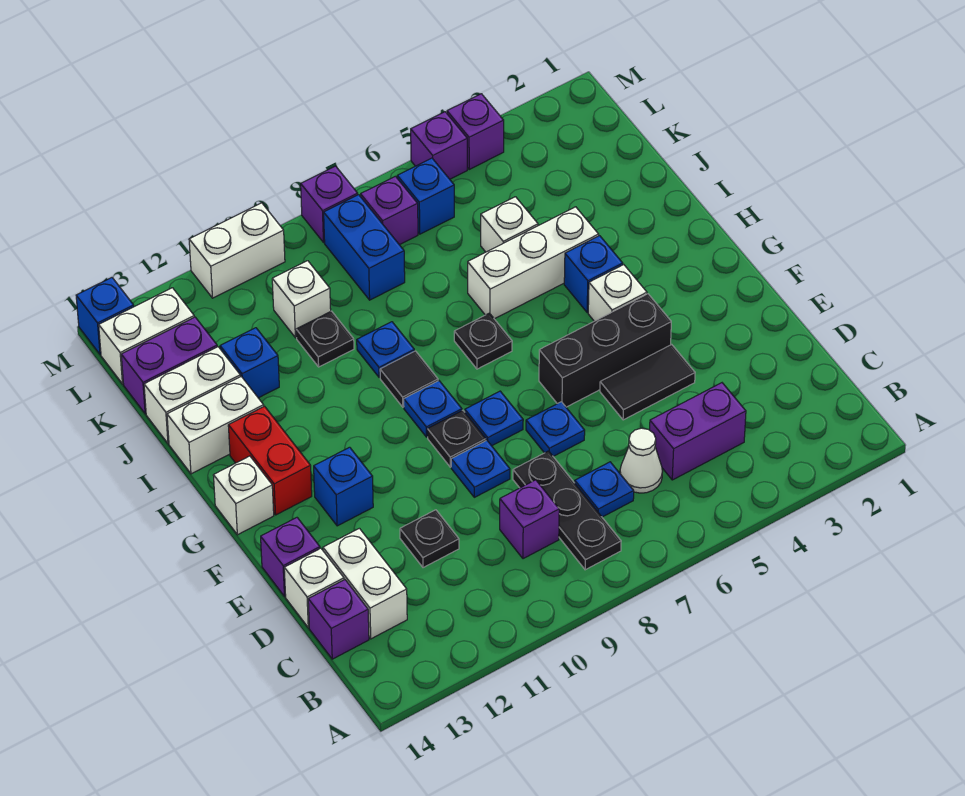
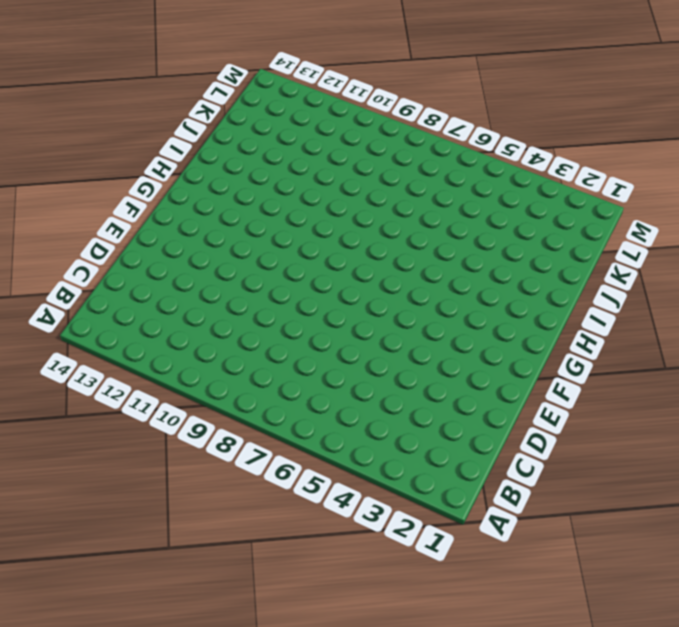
none -> black plate B8:D8 level 1
none -> purple brick C4:C5 level 1
none -> white cone C6 level 1
none -> blue plate C7 level 1

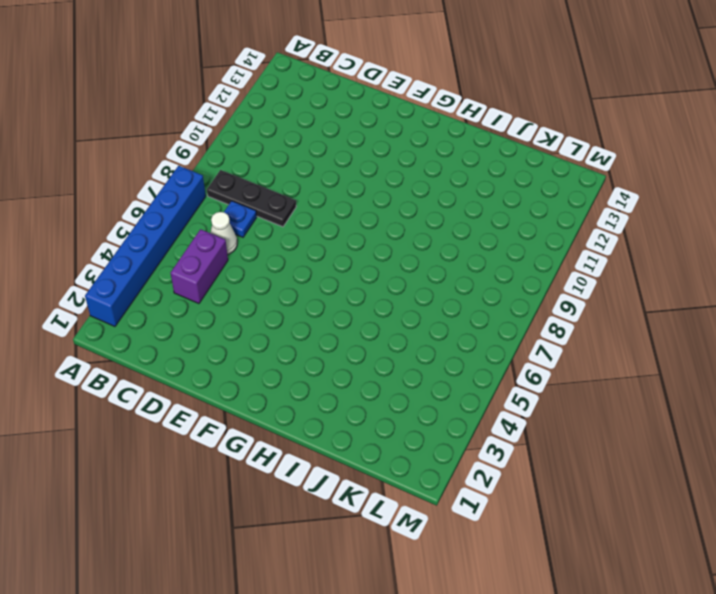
blue brick A2:A7 level 1 -> none
none -> purple brick C9 level 1
none -> white brick C13:D13 level 1
none -> purple brick C14 level 1
none -> black plate D11 level 1

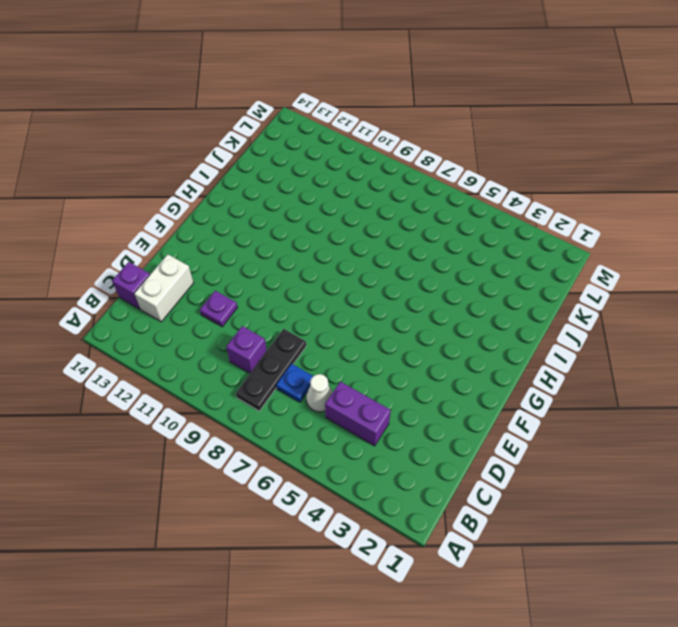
purple plate D11 level 1 -> black plate D11 level 1
none -> white brick D14 level 1
none -> black tile E4:E5 level 1
none -> blue plate E7 level 1
none -> blue plate E9 level 1

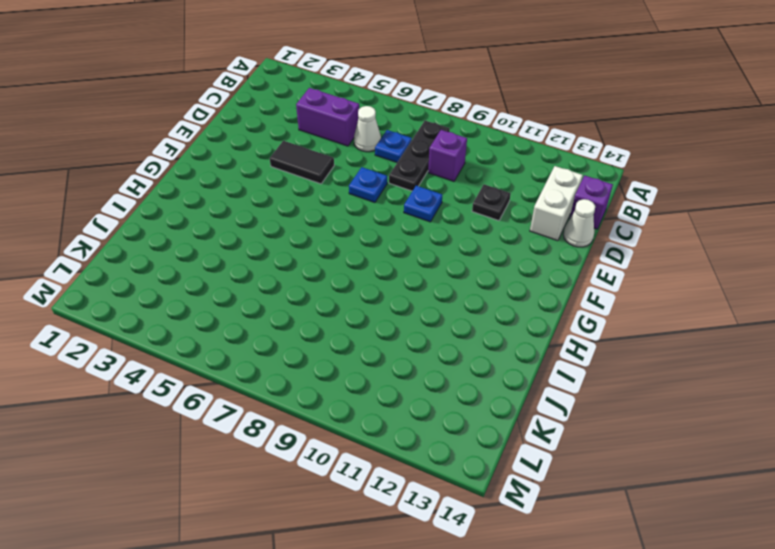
white cone D14 level 1 -> white brick D14 level 1
none -> purple brick E14 level 1
none -> black brick F4:F6 level 1
none -> blue plate F8 level 1
none -> black plate F9 level 1

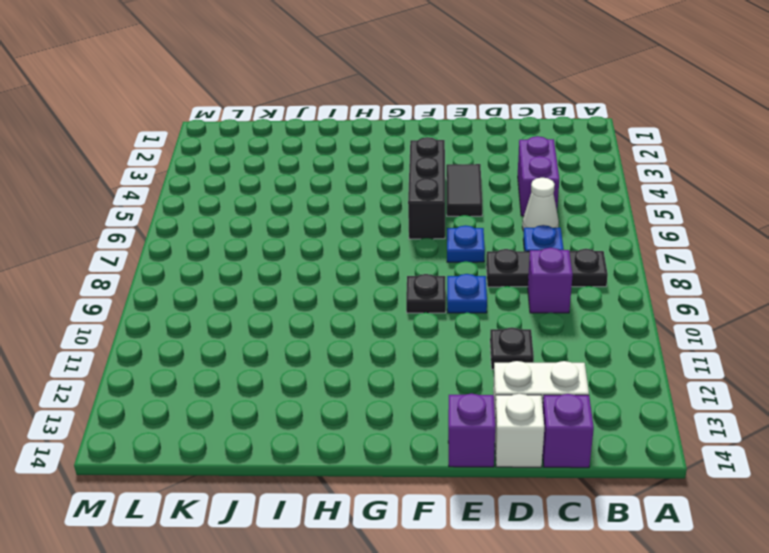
none -> blue plate F8 level 1
none -> blue brick F12 level 1
none -> white brick G4 level 1
none -> blue plate G9 level 1

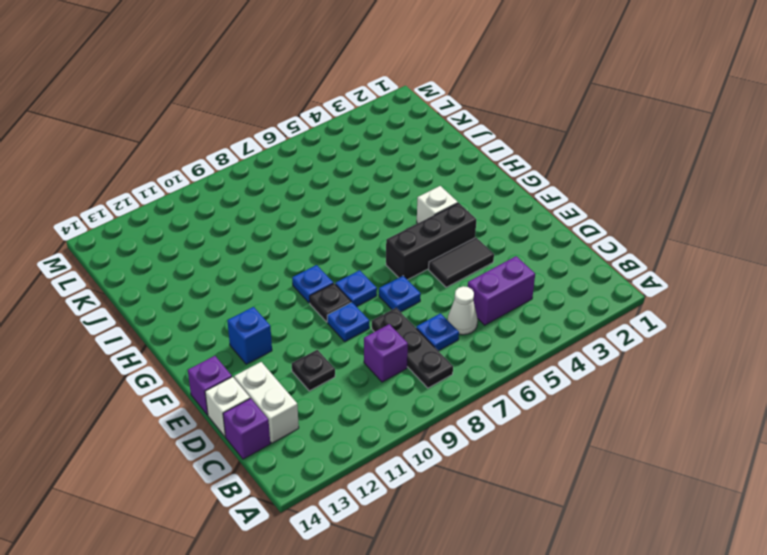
none -> red brick G13:H13 level 1
none -> white brick G14 level 1
none -> blue brick H4 level 1
none -> black plate H7 level 1

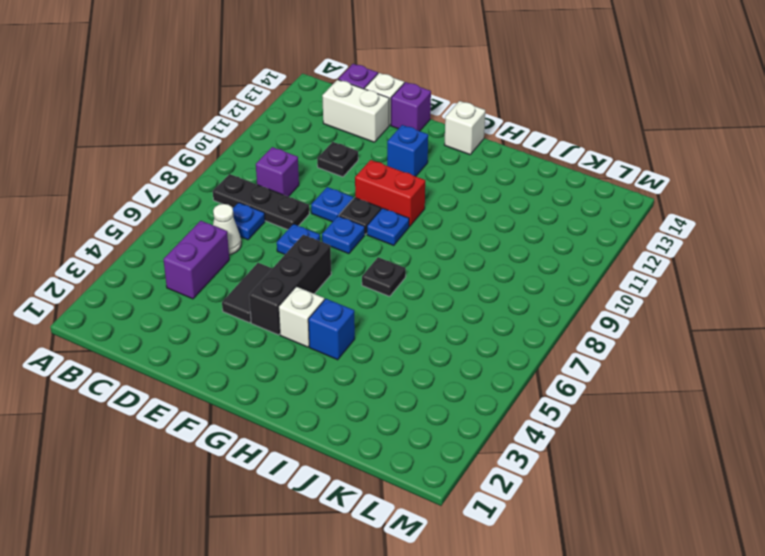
red brick F10:G10 level 1 -> red brick G13:H13 level 1
none -> black tile H9 level 1
none -> white brick I4:I6 level 1
none -> blue plate I9 level 1
none -> white brick I13:I14 level 1

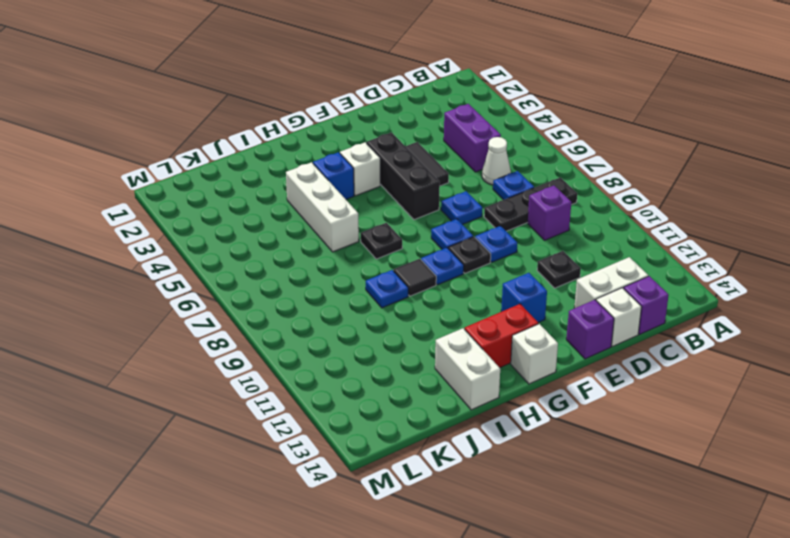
none -> white brick J5 level 1
none -> black plate J10 level 1
none -> blue brick J12 level 1
none -> white brick J13:J14 level 1

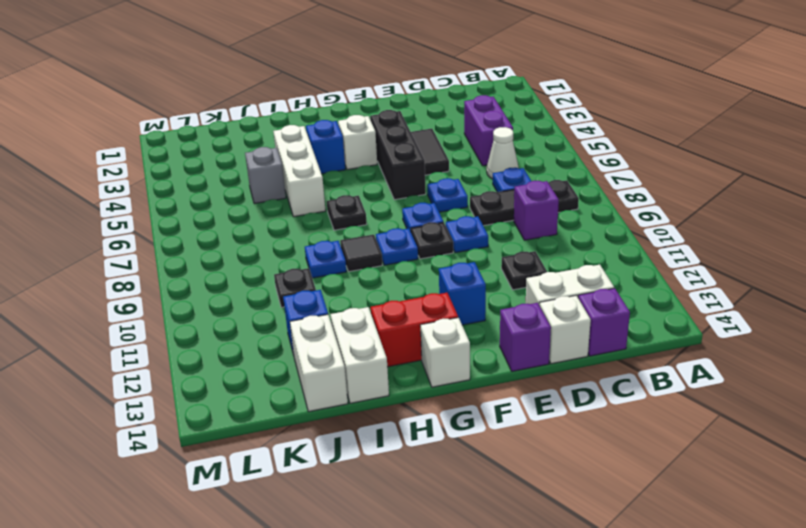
grey brick J5 level 1 -> white brick J5 level 1
none -> blue brick K8:L8 level 1
none -> white brick K10 level 1
none -> purple brick K13:K14 level 1
none -> blue brick L6 level 1

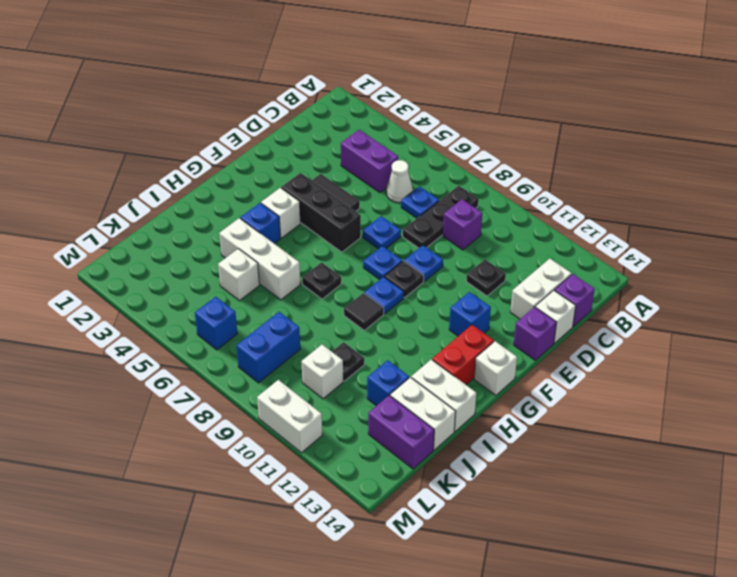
none -> blue plate I9 level 1
none -> purple brick L7 level 1
none -> white brick L13:L14 level 1
none -> purple brick M4 level 1

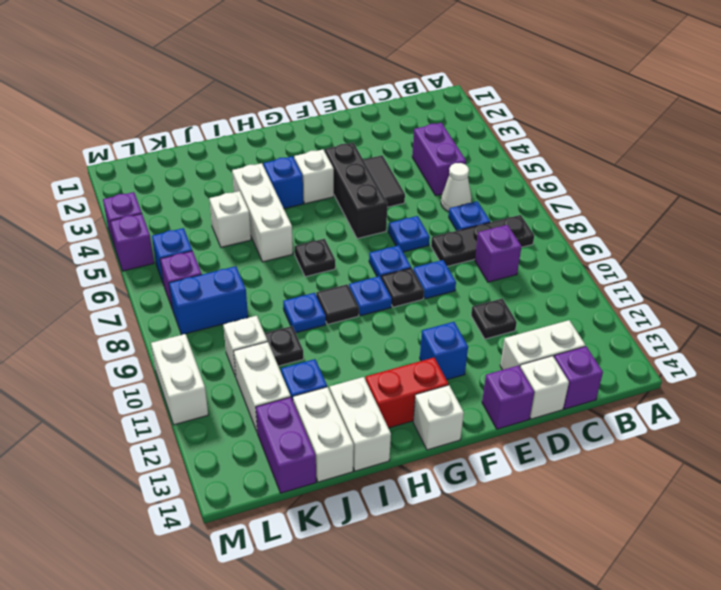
white brick K11:K12 level 1 -> white brick L13:L14 level 1
none -> purple brick M8 level 1
none -> blue brick M14 level 1

